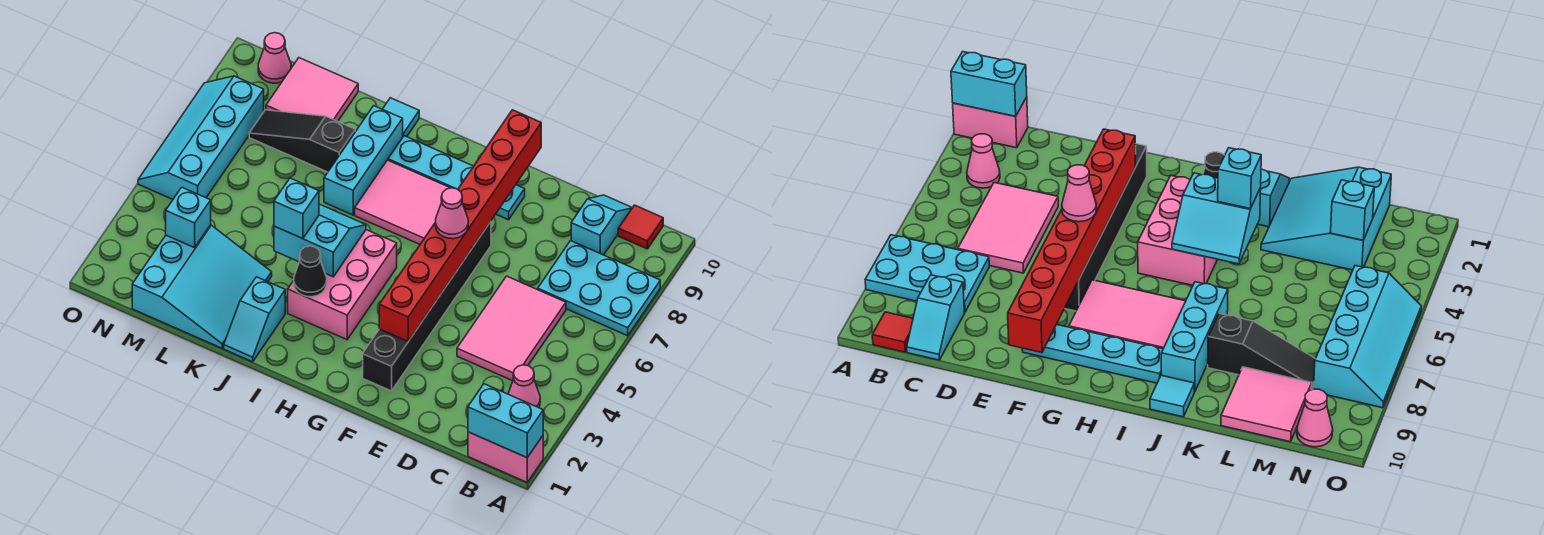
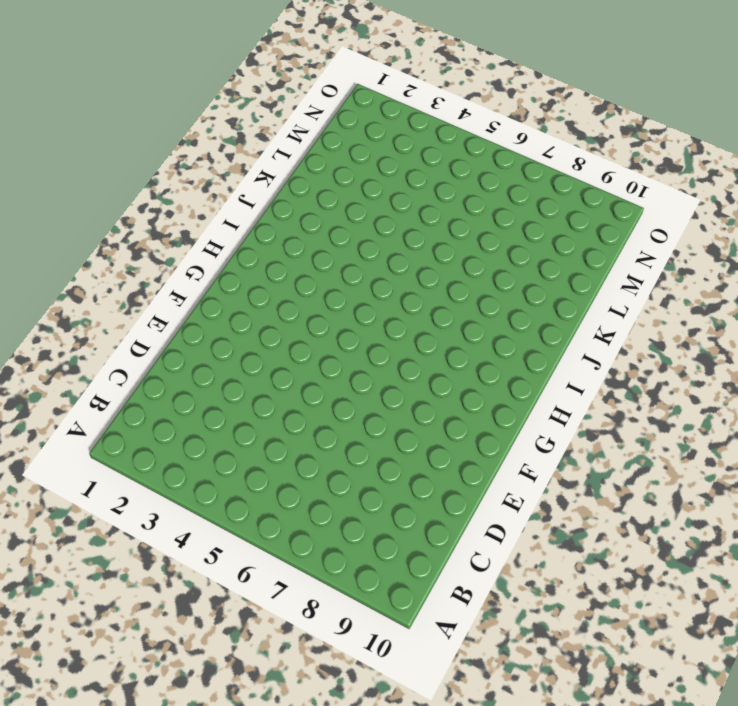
none -> pink brick A1:B1 level 1
none -> cyan plate A7:C8 level 1
none -> pink cone B3 level 1

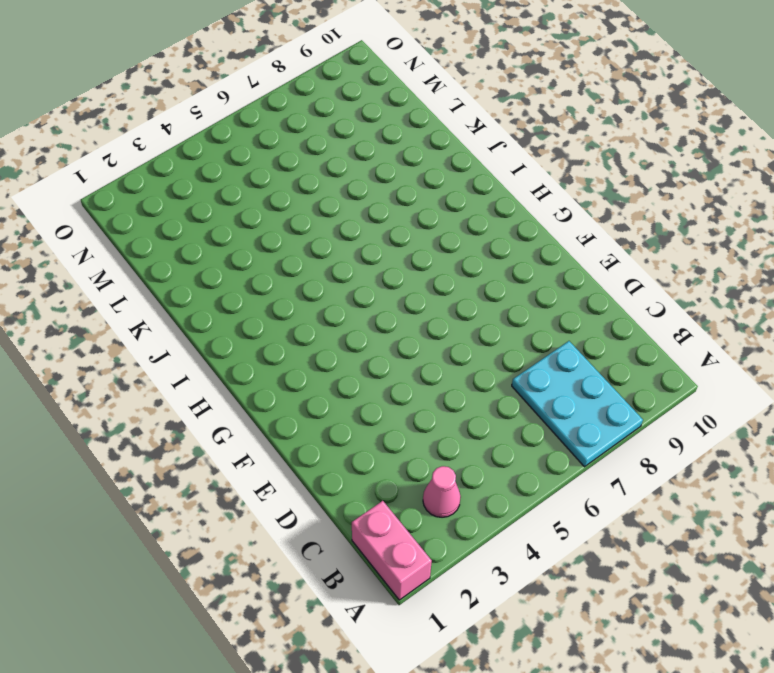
none -> red tile B10 level 1
none -> pink tile C4:D6 level 1
none -> cyan slope C9:C10 level 1 top 9

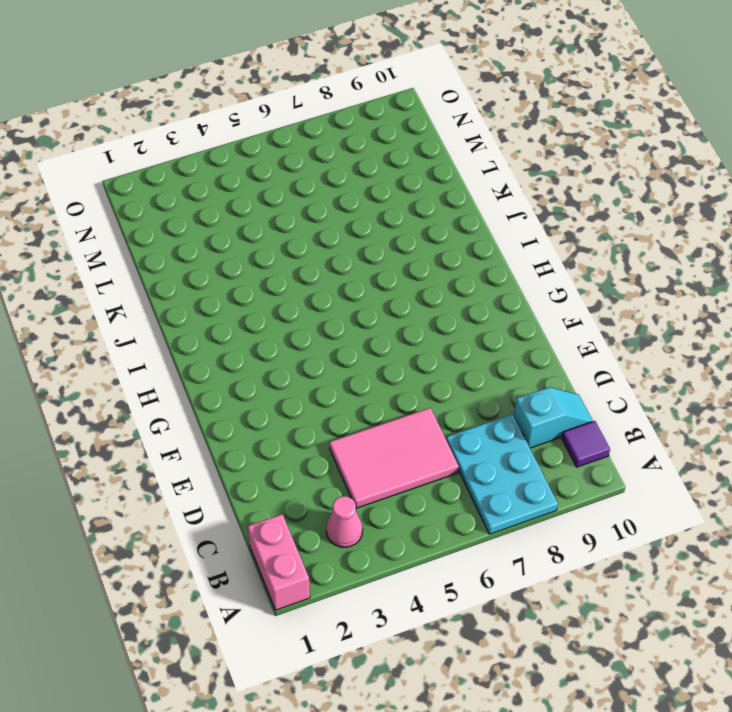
purple tile B10 level 1 -> red tile B10 level 1
none -> black brick F2:F7 level 1
none -> cyan plate F9:I9 level 1
none -> pink tile G7:I8 level 1

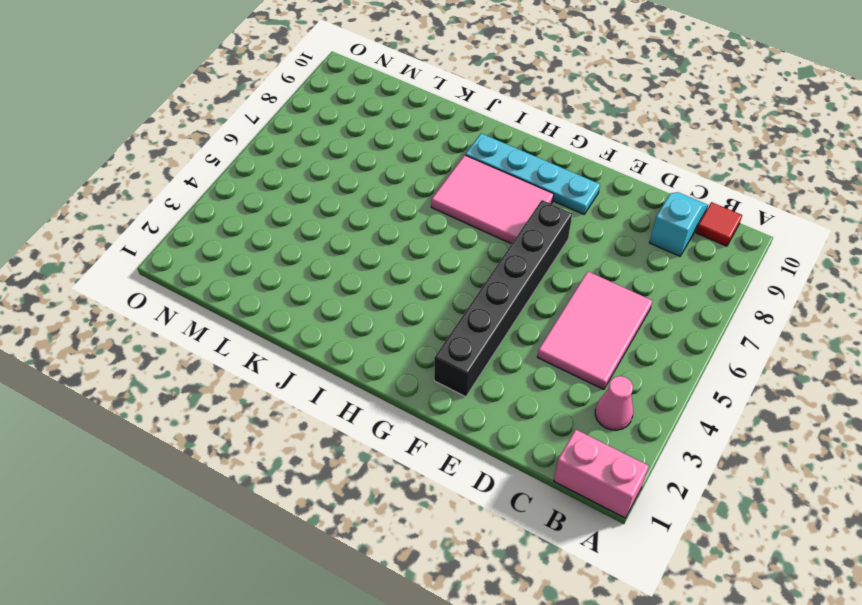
none -> cyan plate A7:C8 level 1
none -> pink brick H3:I5 level 1
none -> cyan slope J1:J2 level 1 top 2

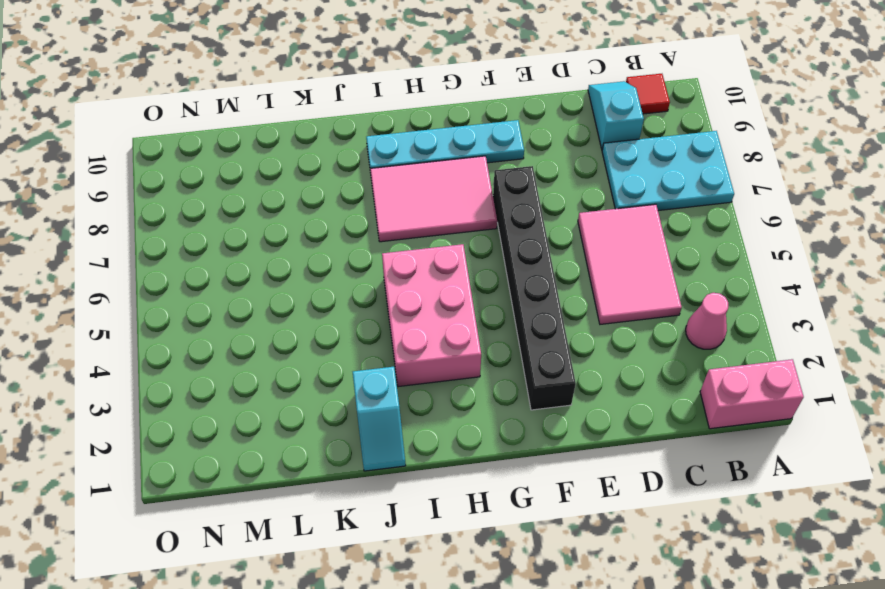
none -> cyan brick J7:J9 level 1
none -> cyan tile J10 level 1
none -> cyan slope K1:M3 level 1 top M

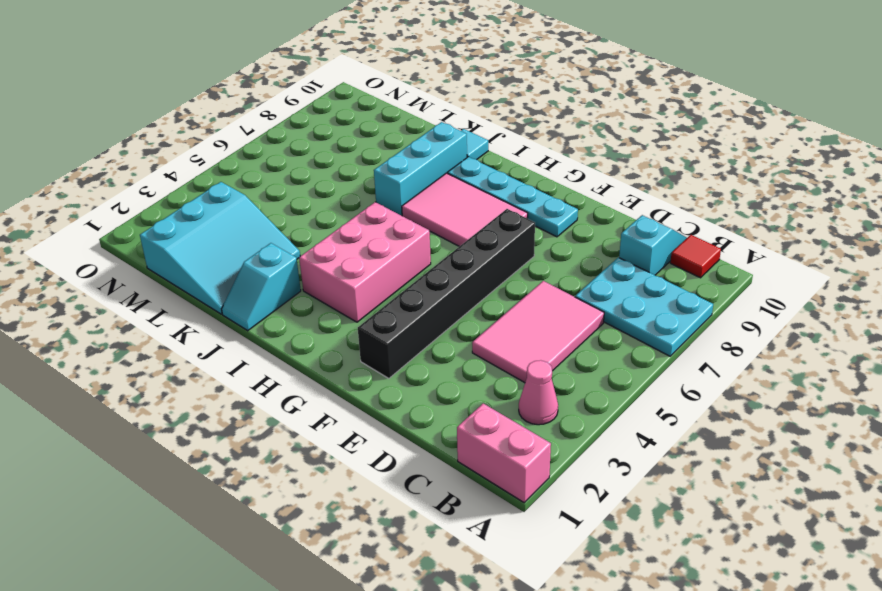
none -> black slope K8:M8 level 1 top K
none -> pink tile L9:M10 level 1
none -> cyan slope N5:O8 level 1 top N

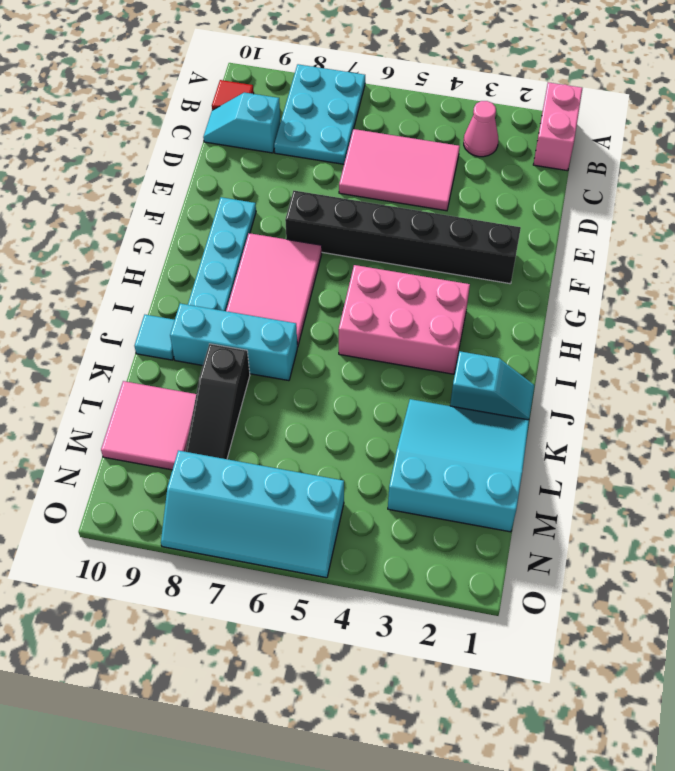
none -> pink cone N10 level 1
none -> cyan brick A1:B1 level 2
none -> red brick F3:F10 level 2

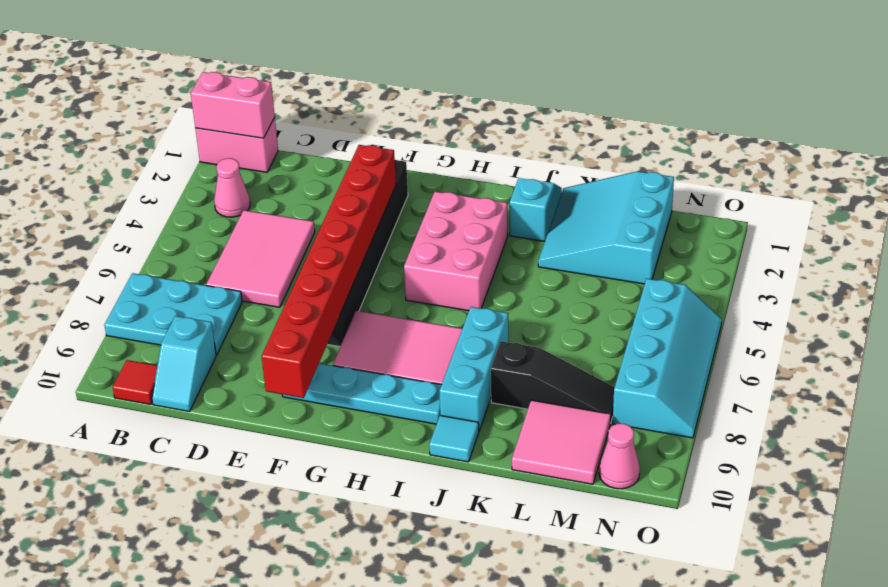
pink brick A1:B1 level 2 -> cyan brick A1:B1 level 2
none -> black cone I3 level 2
none -> cyan slope I4:J5 level 2 top 4
none -> cyan brick M3 level 2

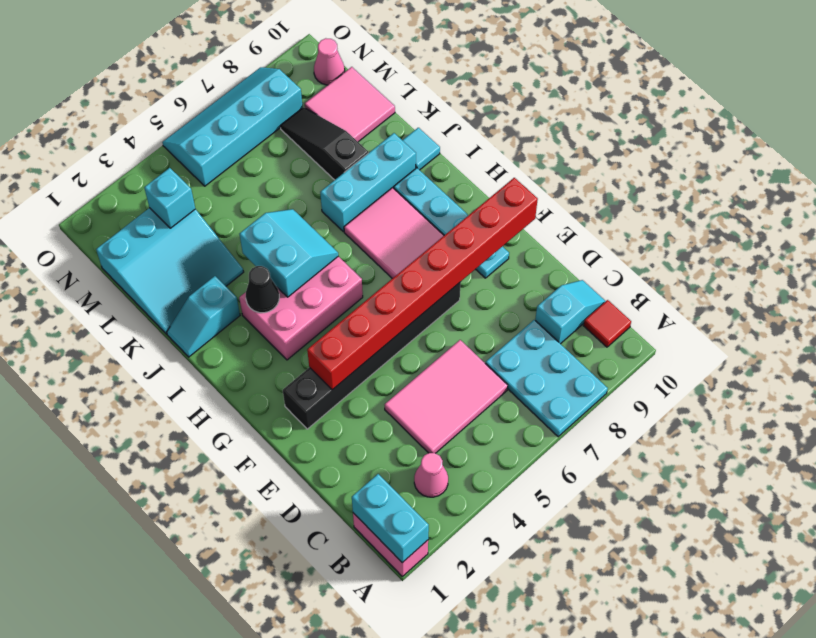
none -> pink cone F6 level 3
none -> cyan brick J4 level 3

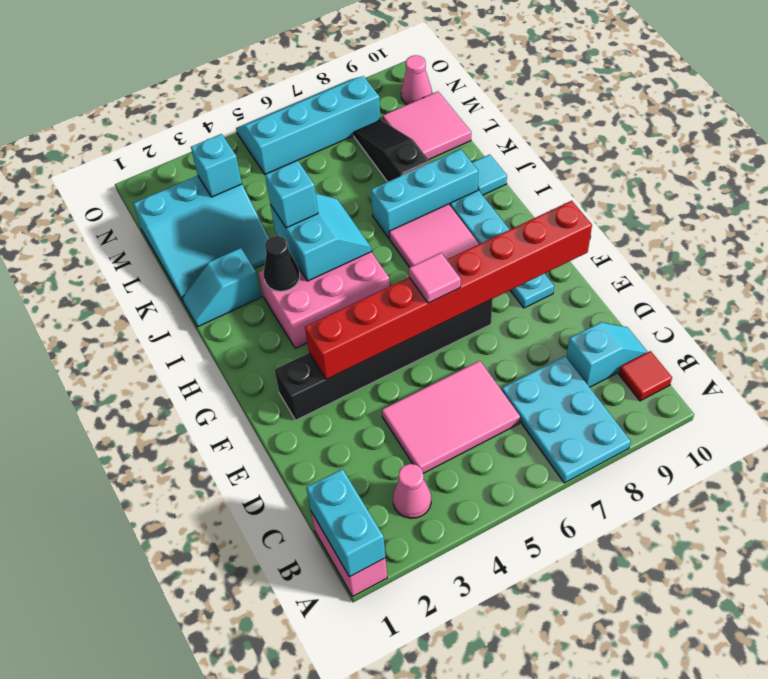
pink tile F6 level 3 -> pink cone F6 level 3

